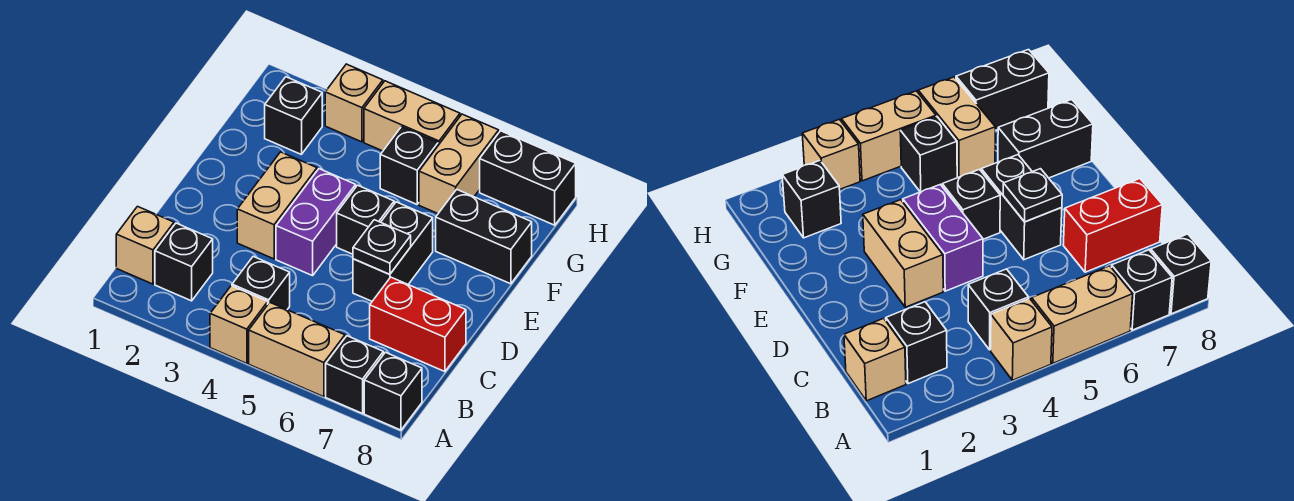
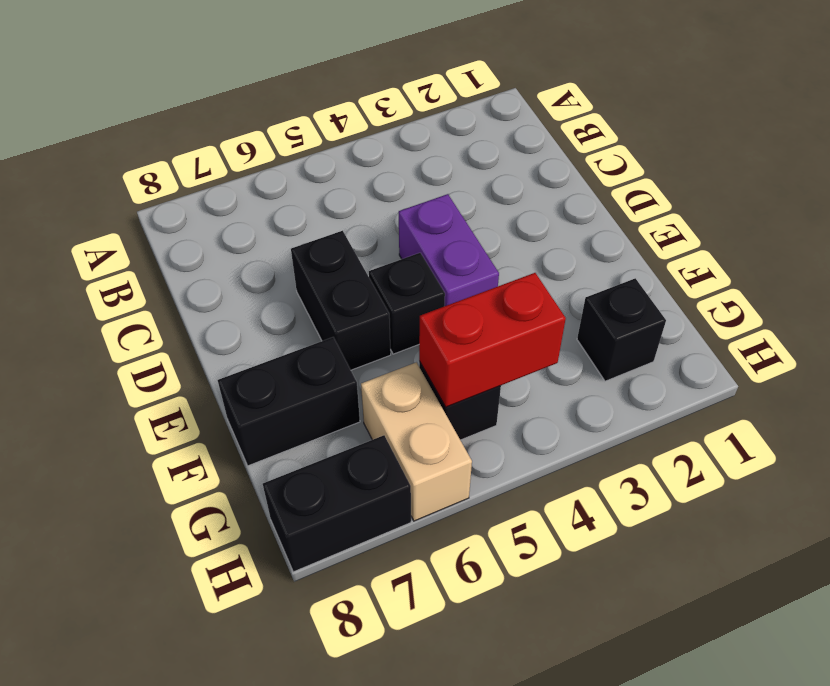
red brick G4:G5 level 2 -> red brick C7:C8 level 1
none -> tan brick A4 level 1
none -> tan brick A5:A6 level 1
none -> black brick A7 level 1

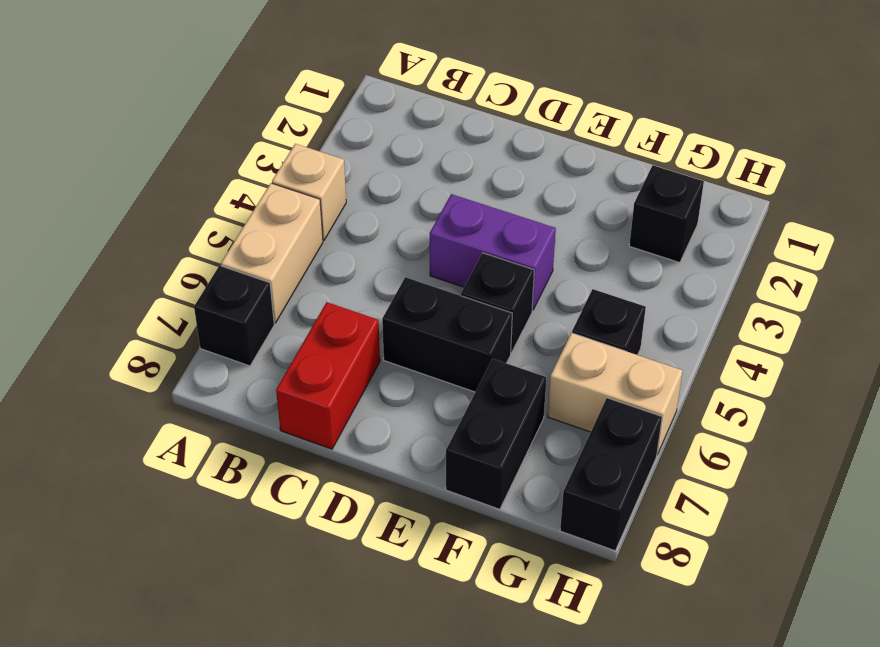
none -> black brick A8 level 1
none -> tan brick B1 level 1
none -> black brick B2 level 1

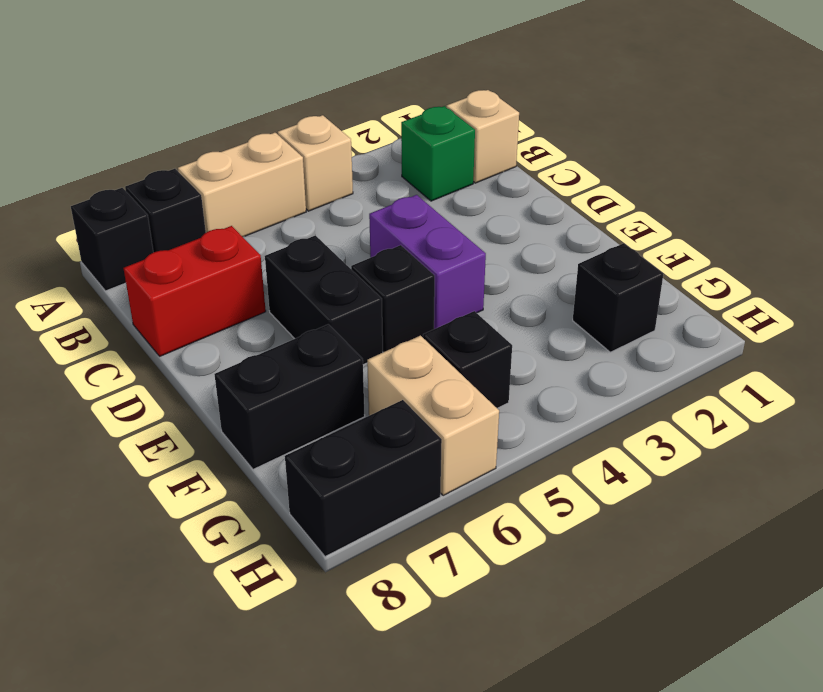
green brick B2 level 1 -> black brick B2 level 1
none -> black brick B4 level 1
none -> tan brick D3:E3 level 1
none -> tan brick H3 level 1

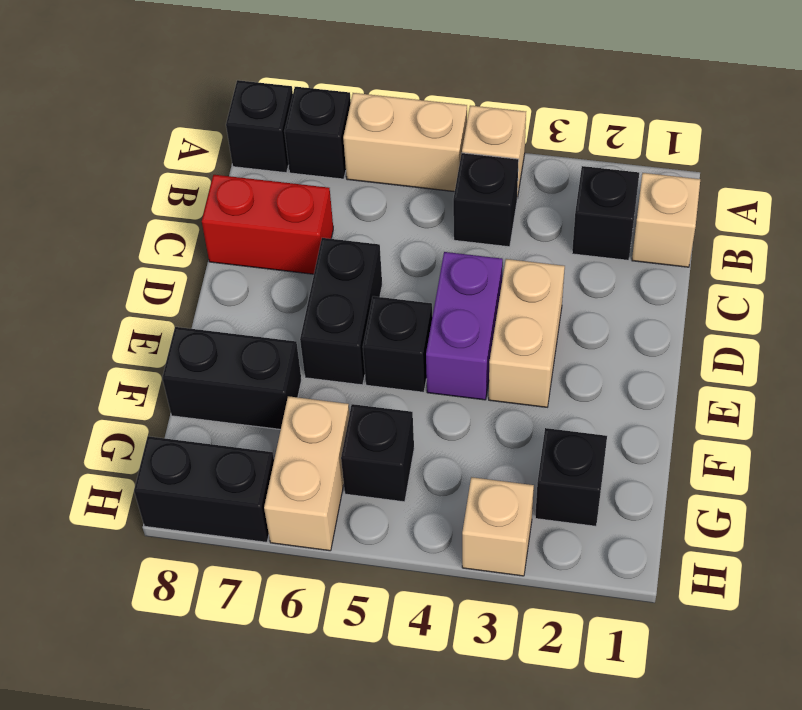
none -> tan brick H4:H5 level 1
none -> black plate D6 level 2

